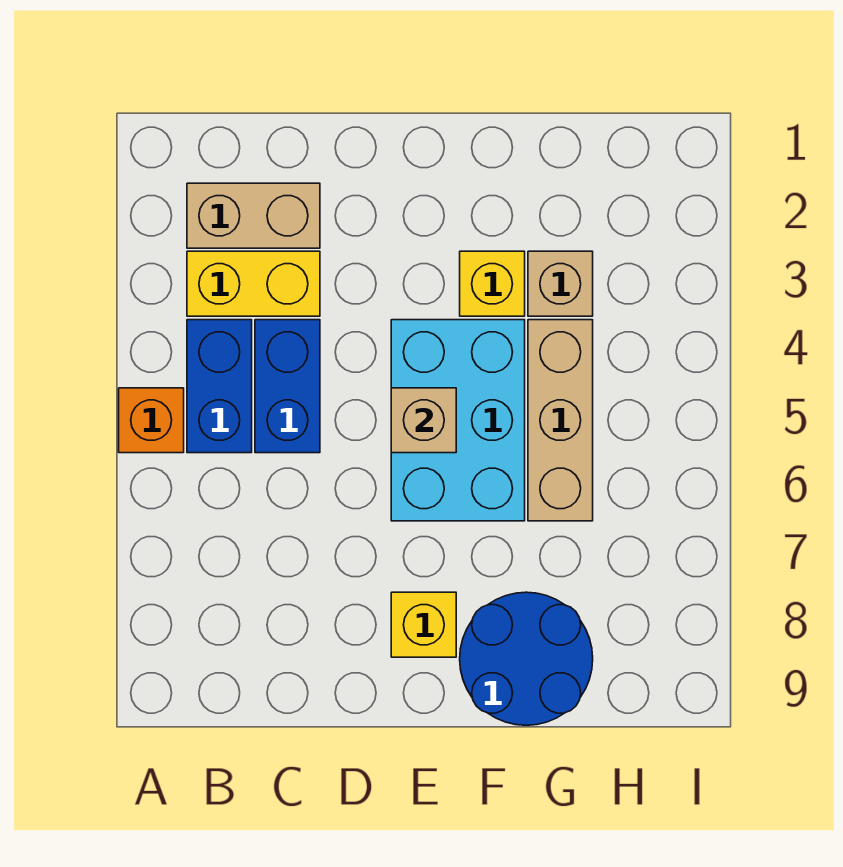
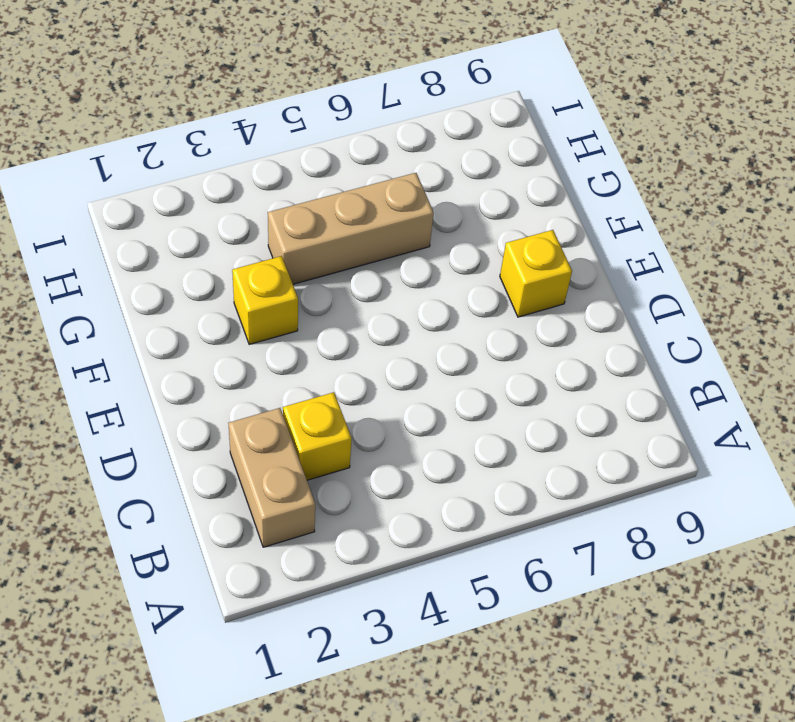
yellow brick C3 level 1 -> yellow brick B3:C3 level 1
none -> orange brick A5 level 1
none -> blue brick B4:B5 level 1
none -> blue brick C4:C5 level 1

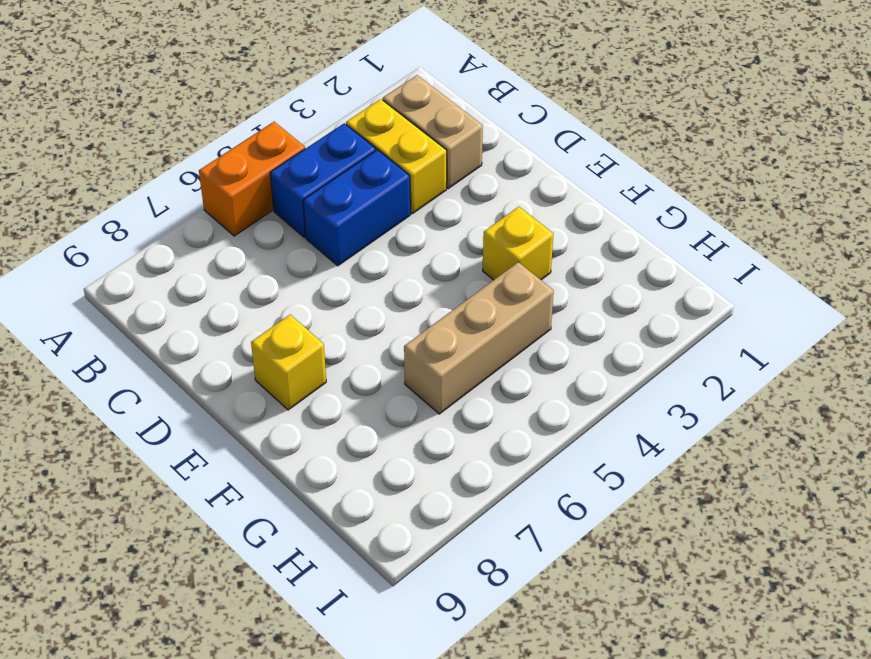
orange brick A5:A6 level 1 -> orange brick A5 level 1
none -> cyan brick E4:F6 level 1
none -> blue round brick F8:G9 level 1
none -> tan brick G3 level 1

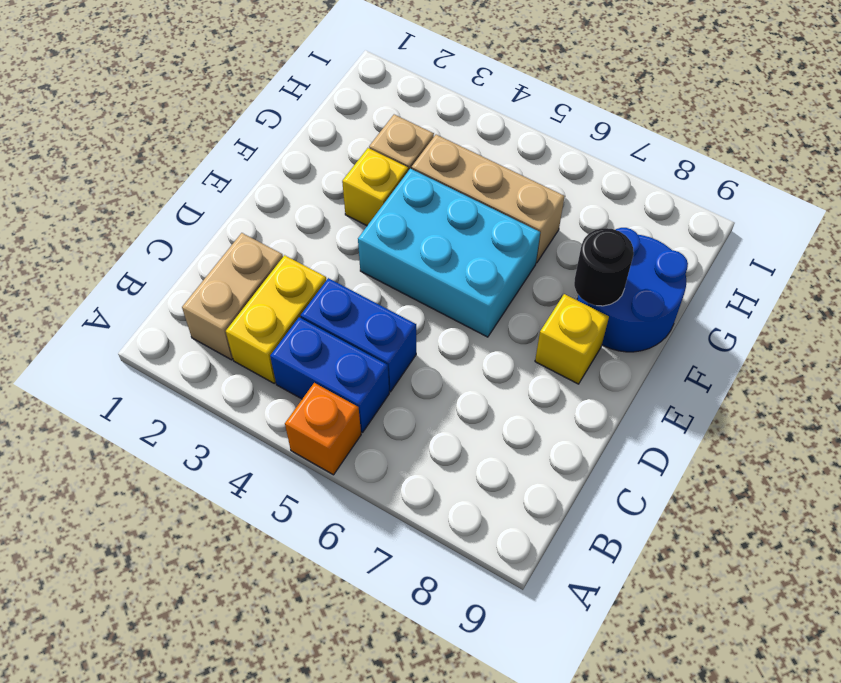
black round brick F8 level 2 -> none
none -> tan brick E5 level 2

